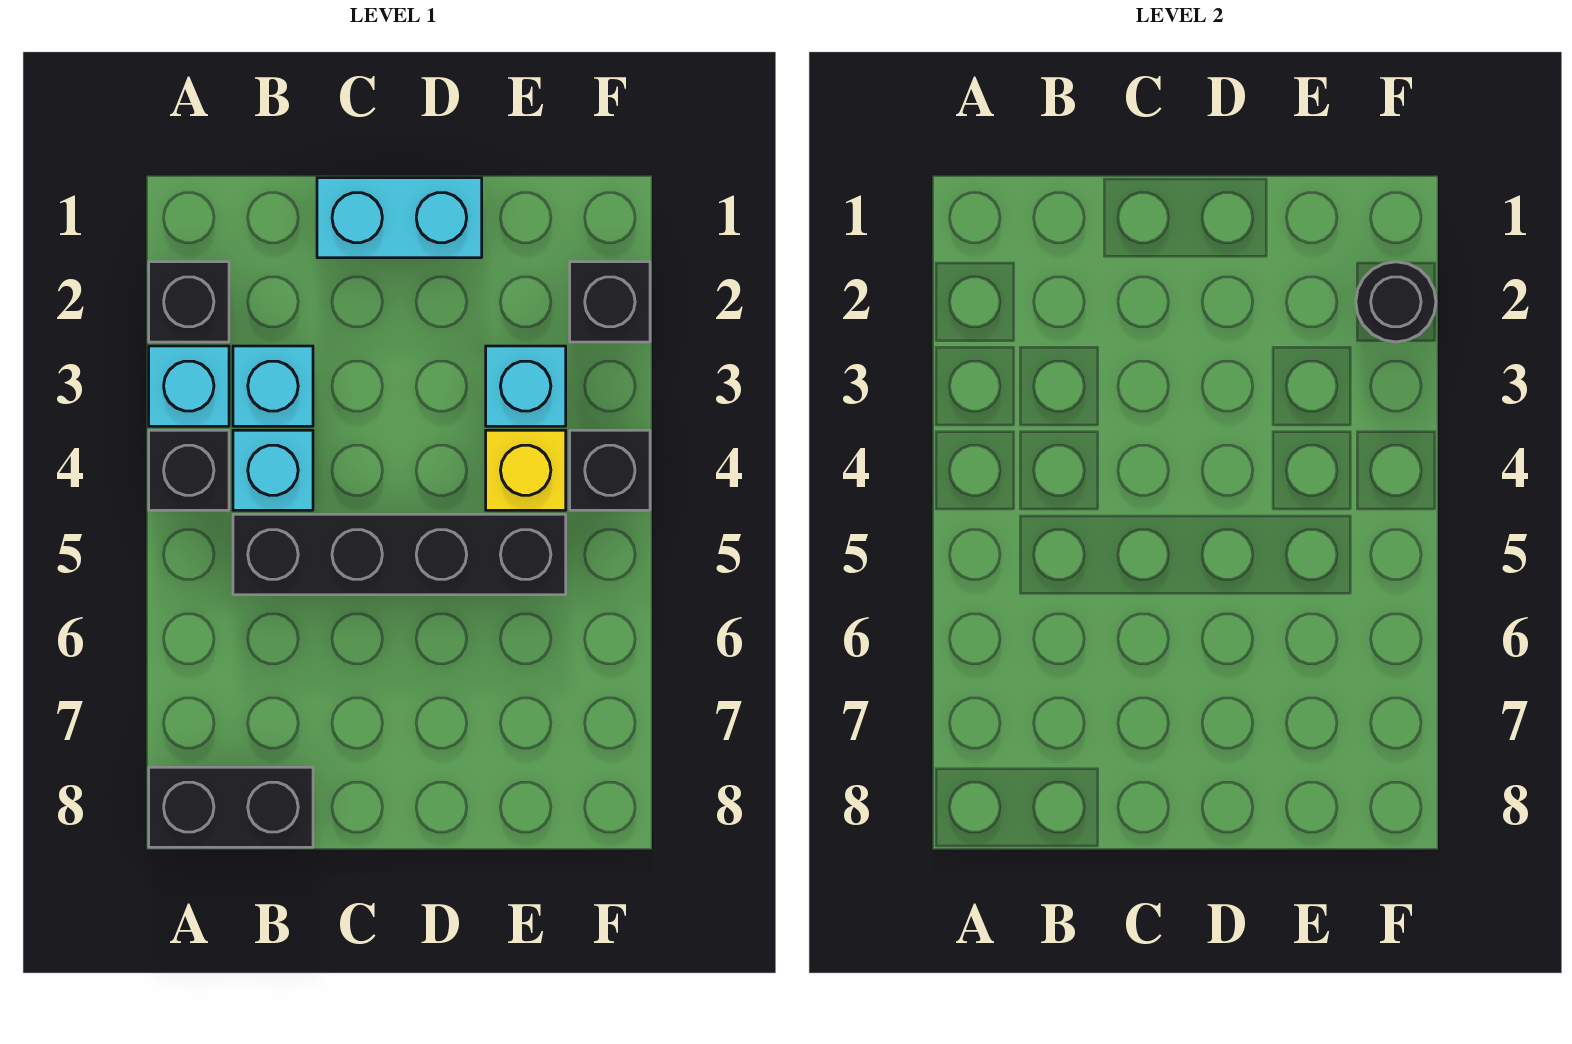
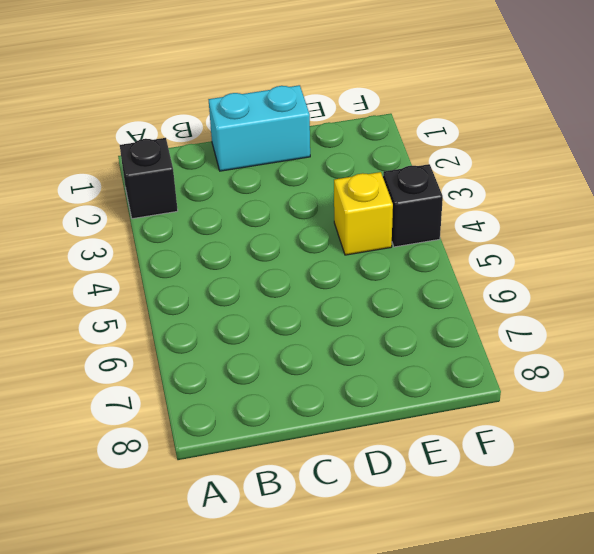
none -> cyan brick A3 level 1
none -> black brick A4 level 1
none -> black brick A8:B8 level 1

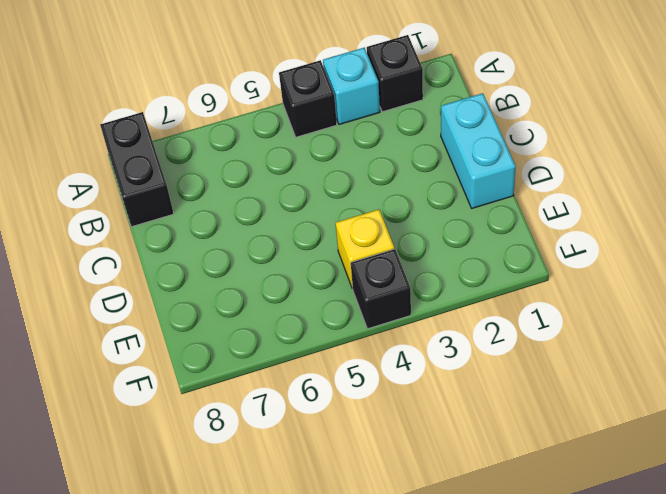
none -> cyan brick B3 level 1
none -> cyan brick B4 level 1
none -> black brick B5:E5 level 1

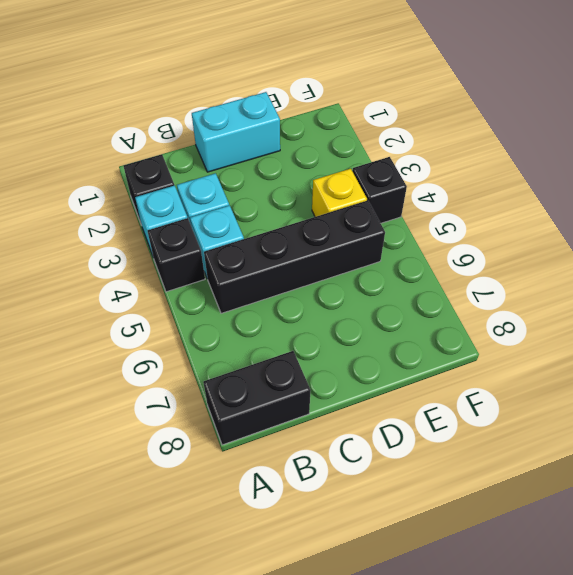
none -> cyan brick E3 level 1
none -> black brick F2 level 1
none -> black round brick F2 level 2

